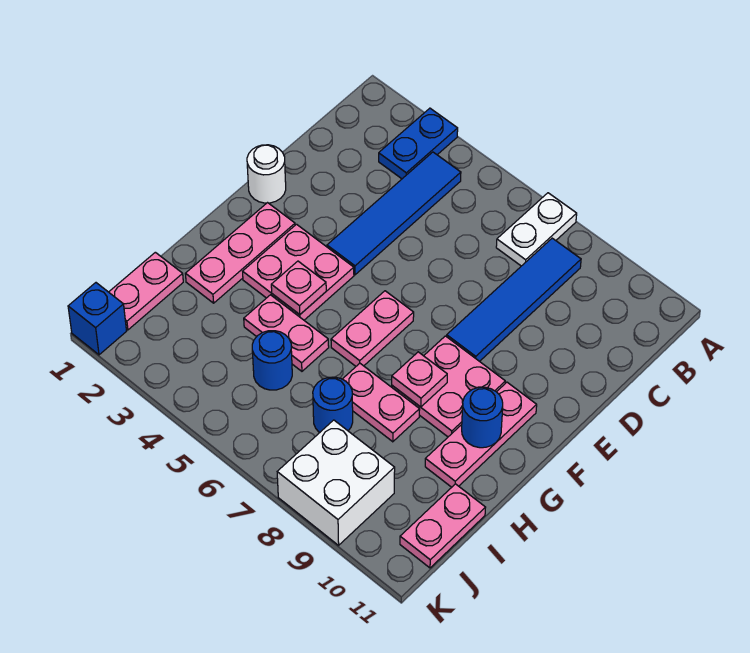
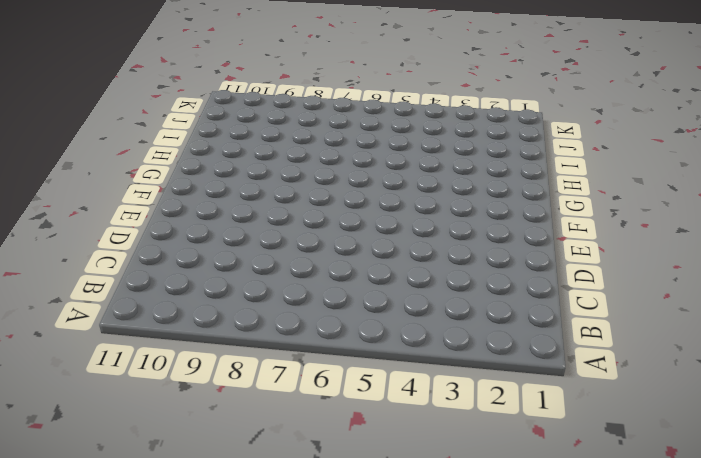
none -> blue plate A3:B3 level 1
none -> white plate A7:B7 level 1
none -> blue tile B4:E4 level 1

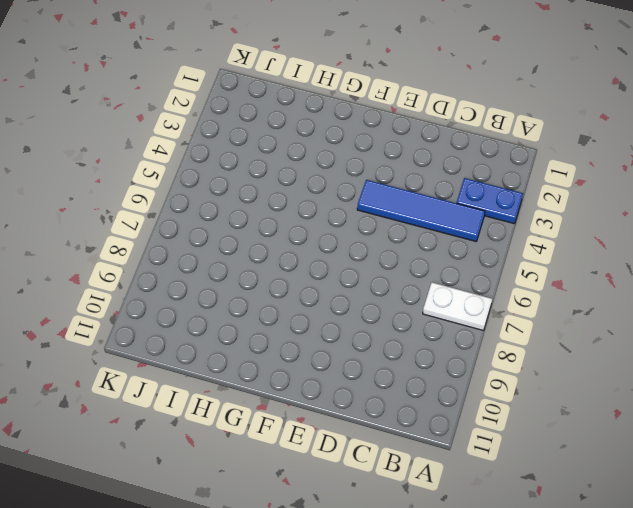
none -> blue tile B8:E8 level 1
none -> white round brick E1 level 1
none -> pink plate F2:H2 level 1

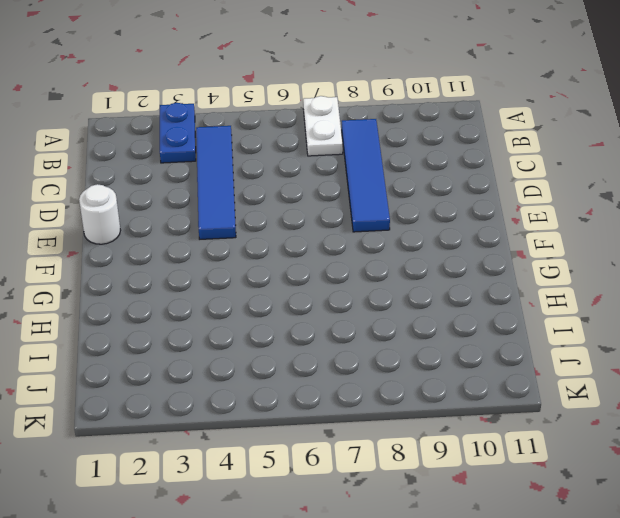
none -> pink plate F2:H2 level 1
none -> pink plate F3:G4 level 1
none -> pink plate F6:G6 level 1

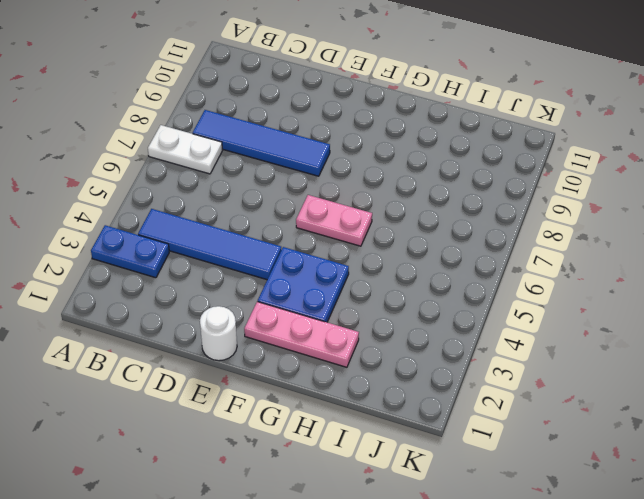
blue plate F3:G4 level 1 -> pink plate F3:G4 level 1
none -> pink plate F8:G9 level 1
none -> pink plate F10:H10 level 1
none -> pink plate H4:H5 level 1

